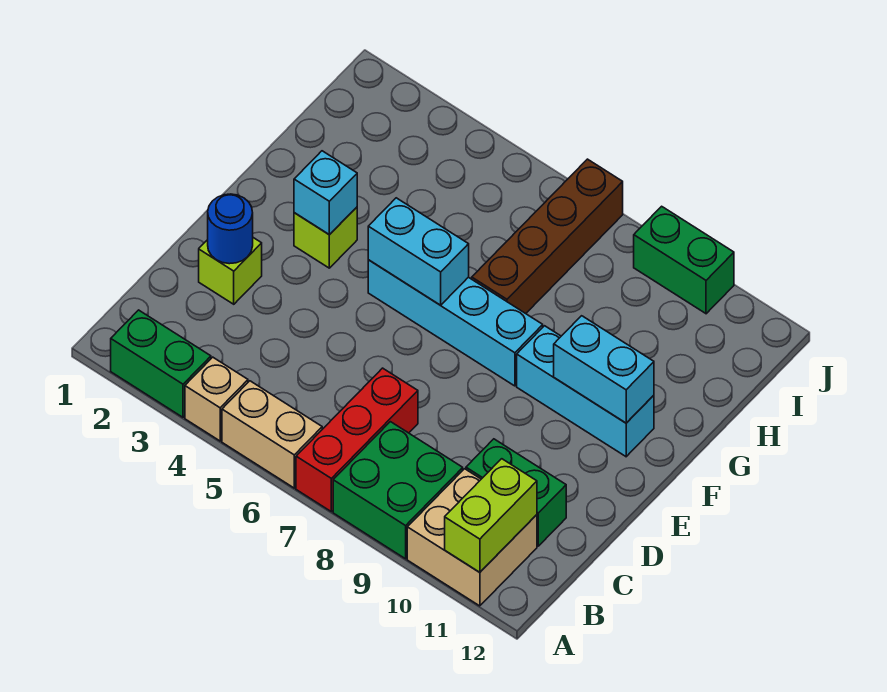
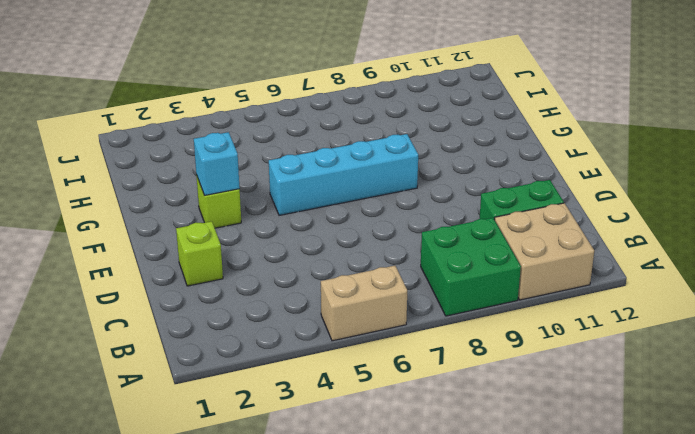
none -> green brick A2:A3 level 1
none -> tan brick A4 level 1
none -> red brick A7:C7 level 1

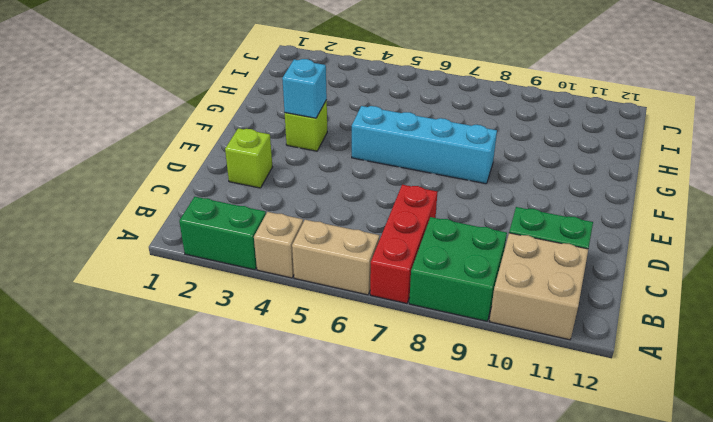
none -> cyan brick F9:F11 level 1
none -> brown brick G7:J7 level 1
none -> green brick J9:J10 level 1

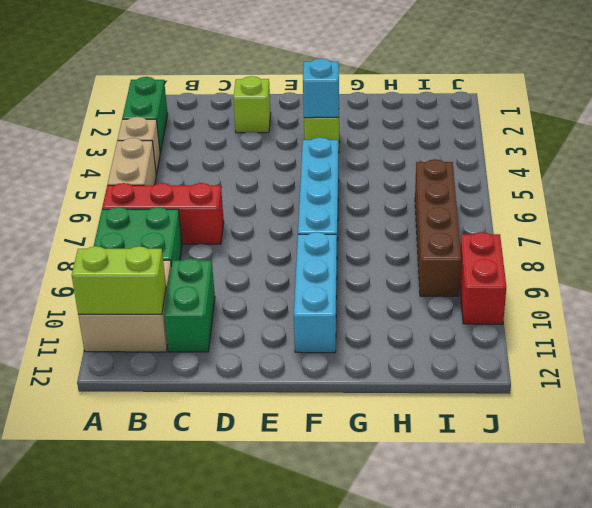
brown brick I6:I9 level 1 -> brown brick G7:J7 level 1
red brick J9:J10 level 1 -> green brick J9:J10 level 1
none -> blue round brick D2 level 2
none -> cyan brick F5:F6 level 2
none -> cyan brick F10:F11 level 2

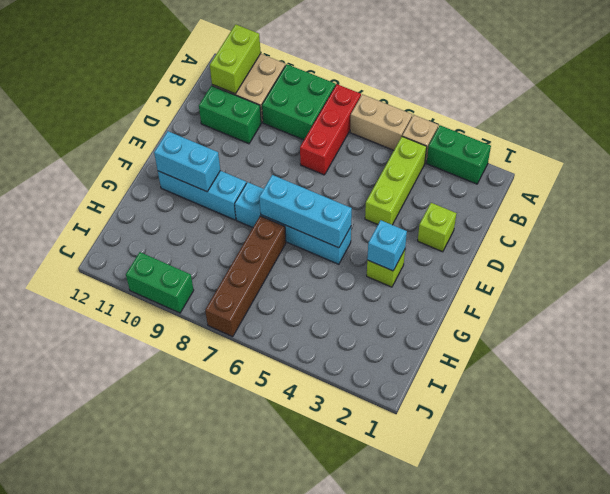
lime brick B4:D4 level 1 -> none
cyan brick F5:F7 level 2 -> cyan brick F5:F6 level 2
none -> blue round brick D2 level 2

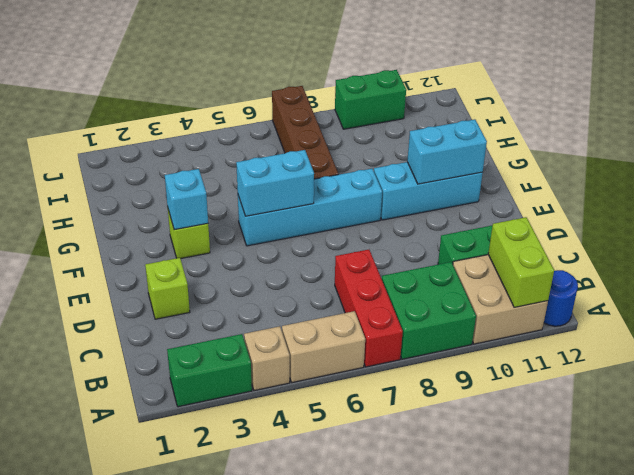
blue round brick A12 level 1 -> blue round brick D2 level 2

